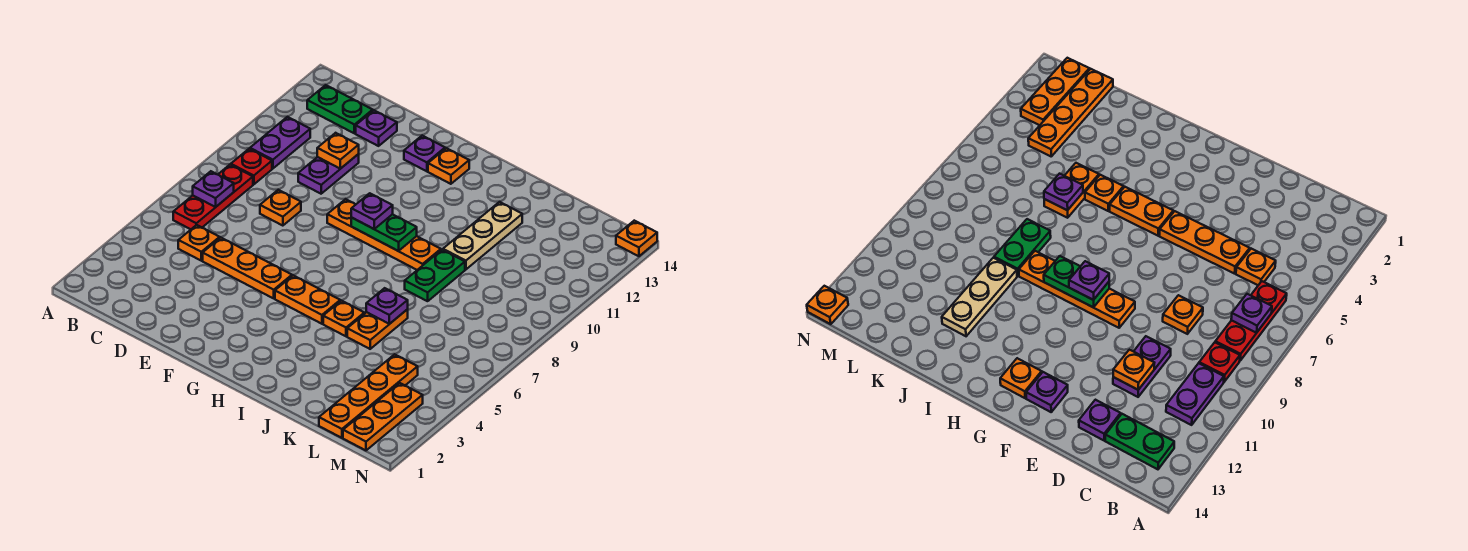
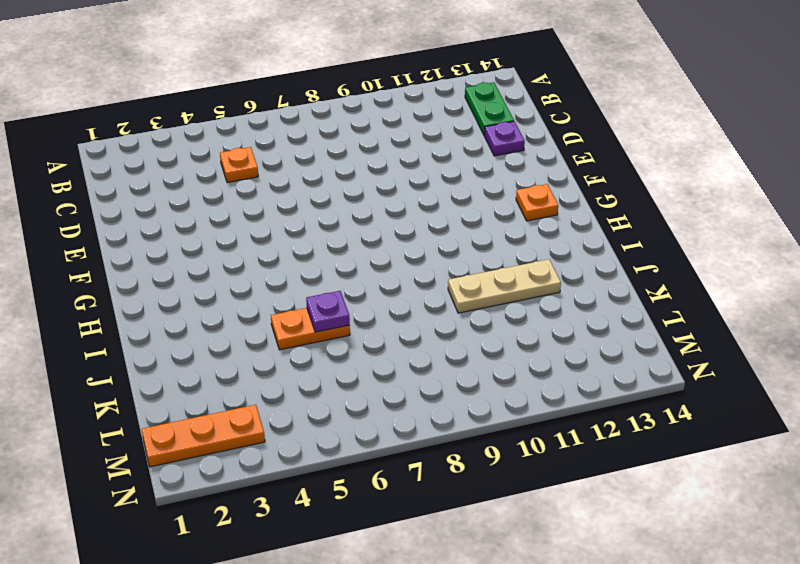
none -> red plate B6:B8 level 1
none -> red plate B9 level 1
none -> purple plate B10:B11 level 1

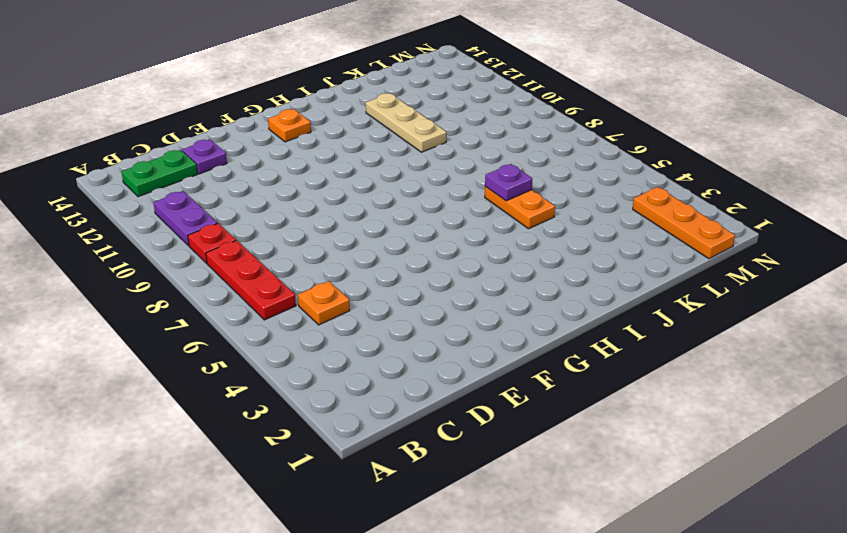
none -> orange plate D5:F5 level 1
none -> orange plate D8 level 1
none -> purple plate D10:D11 level 1

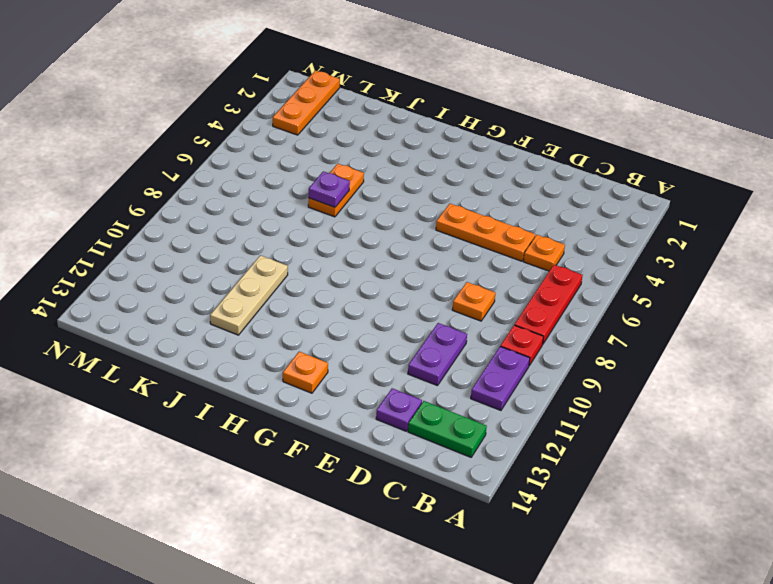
none -> orange plate F9:I9 level 1
none -> purple plate F13 level 1
none -> orange plate G5:H5 level 1

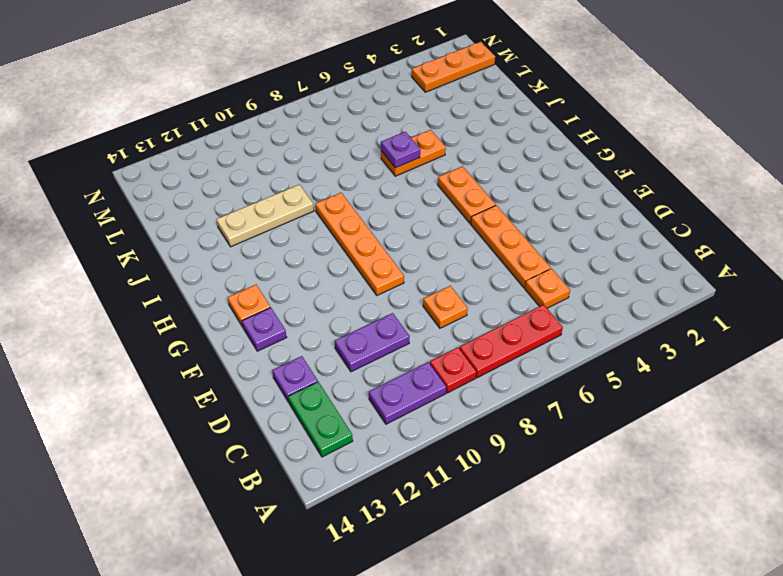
none -> orange plate I5 level 1
none -> green plate J8:J9 level 1
none -> orange plate L1:L4 level 1

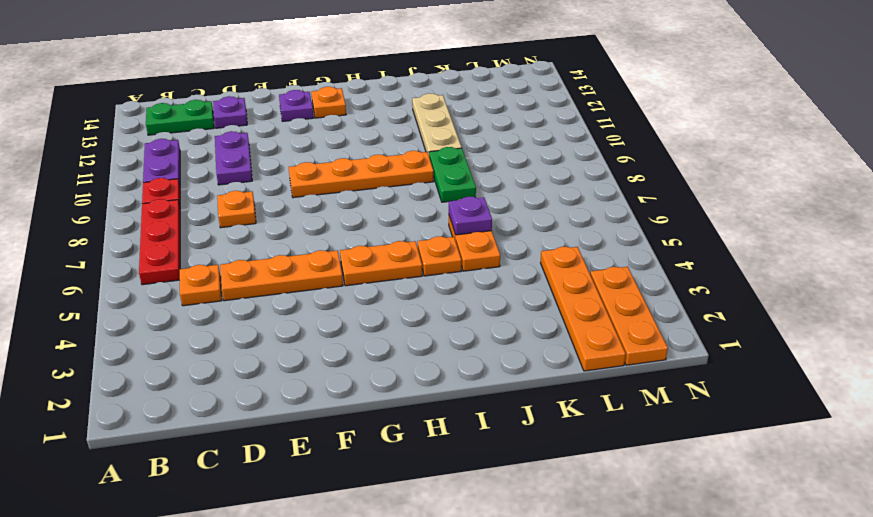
none -> orange plate N14 level 1
none -> purple plate B7 level 2
none -> orange plate D11 level 2

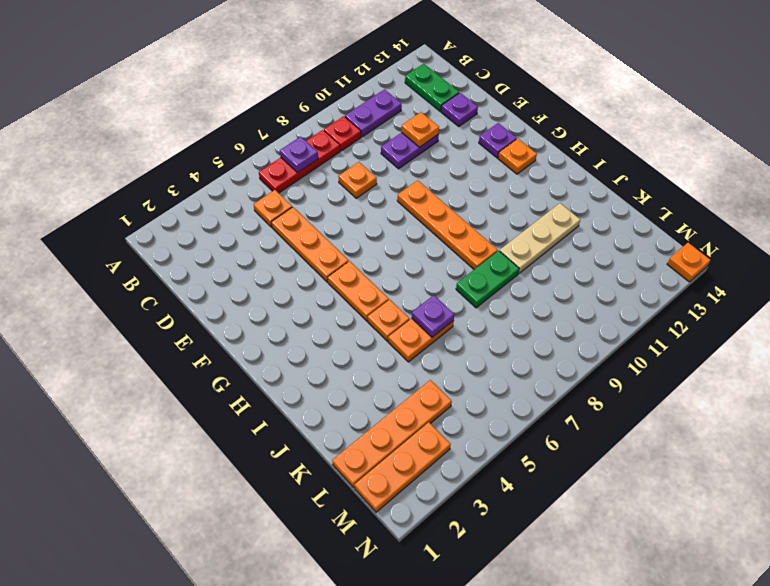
none -> green plate G9:H9 level 2
none -> purple plate G9 level 3

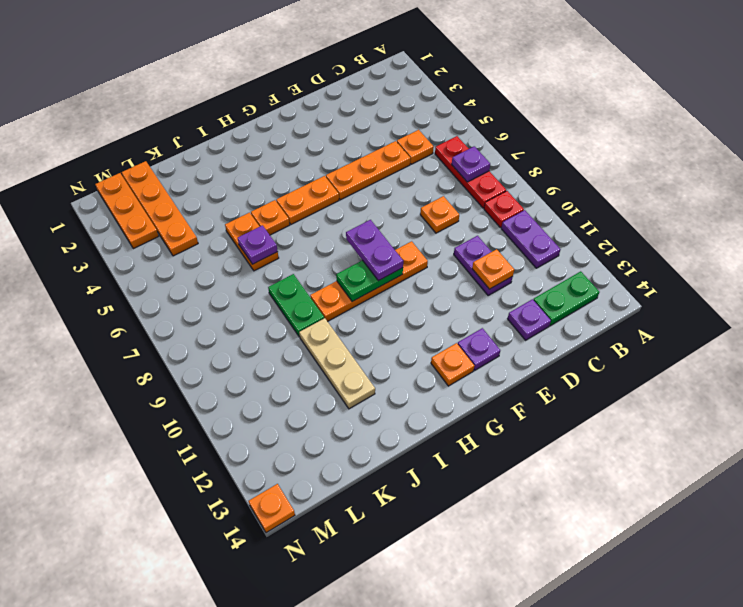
purple plate G8:G9 level 3 -> purple plate G9 level 3

